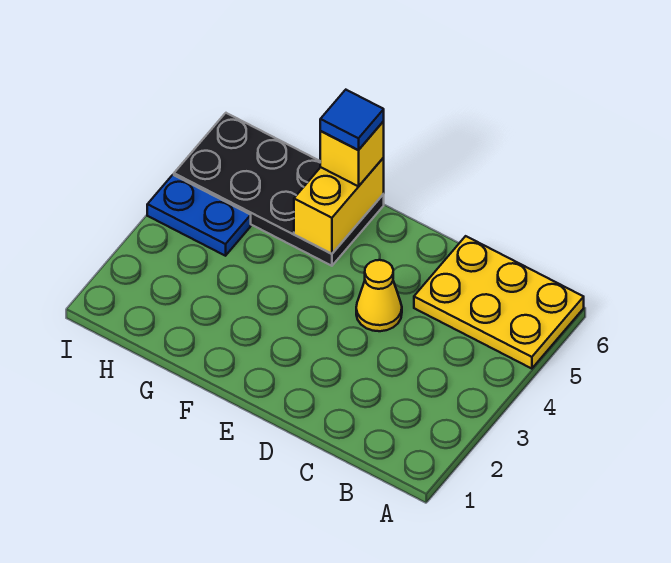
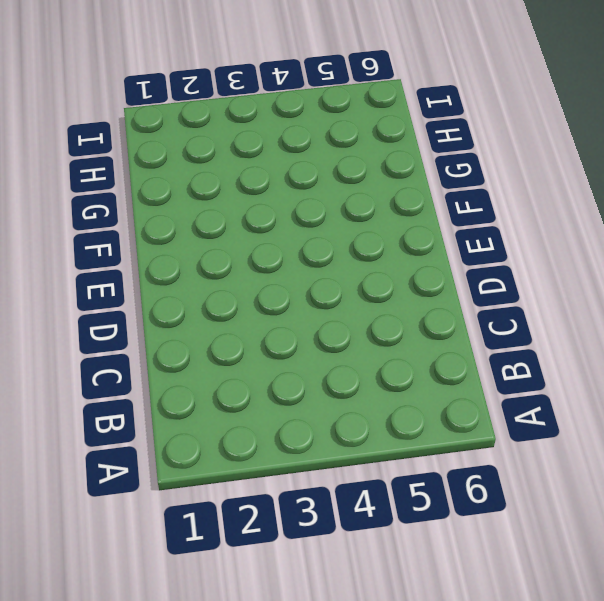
none -> yellow plate A5:C6 level 1
none -> yellow cone D4 level 1

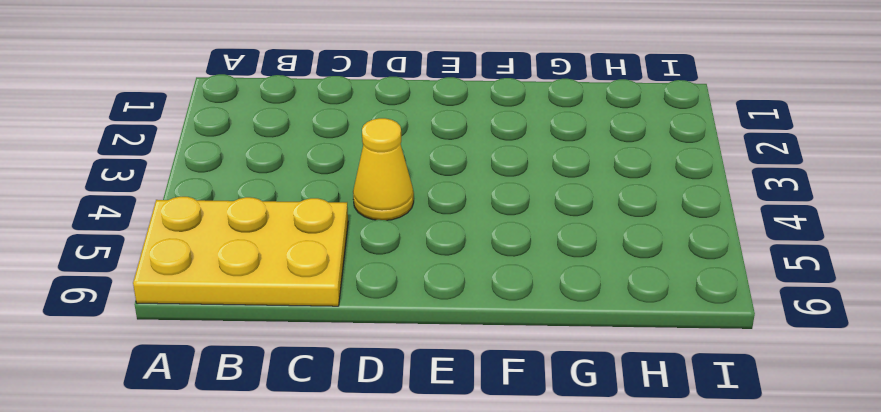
none -> black plate F5:I6 level 1
none -> blue plate H4:I4 level 1

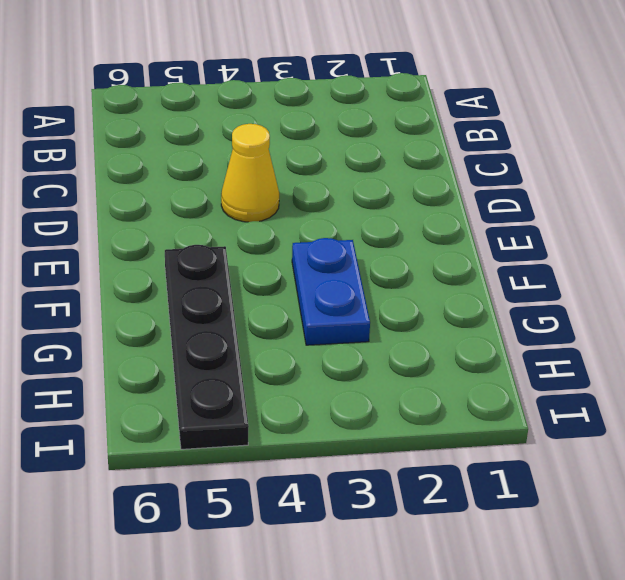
blue plate F3:G3 level 1 -> blue plate H4:I4 level 1
black plate F5:I5 level 1 -> black plate F5:I6 level 1
none -> yellow plate A5:C6 level 1
none -> yellow brick F5:F6 level 2

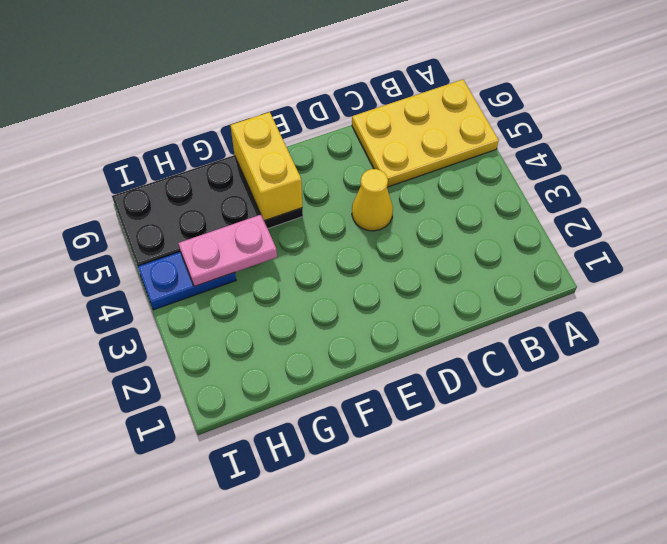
pink plate G4:H4 level 2 -> none
none -> yellow brick F6 level 3
none -> blue tile F6 level 4

